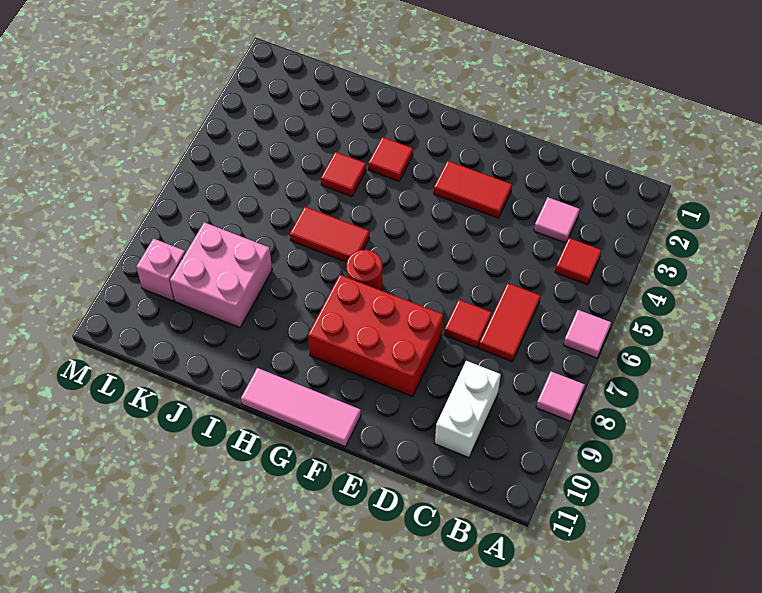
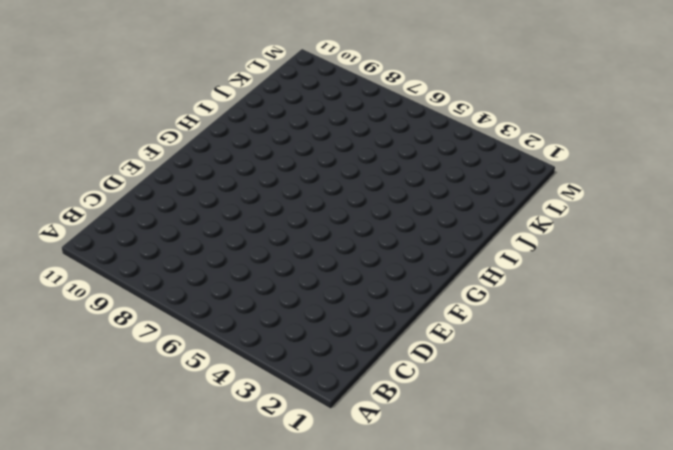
none -> pink tile A6 level 1
none -> pink tile A8 level 1
none -> red tile B4 level 1

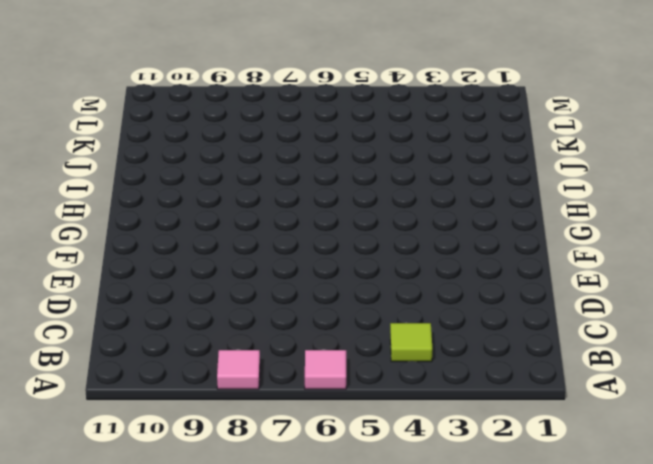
lime tile B4 level 1 -> red tile B4 level 1
none -> pink tile C3 level 1
none -> red tile C6:C7 level 1
none -> white brick C9:C10 level 1

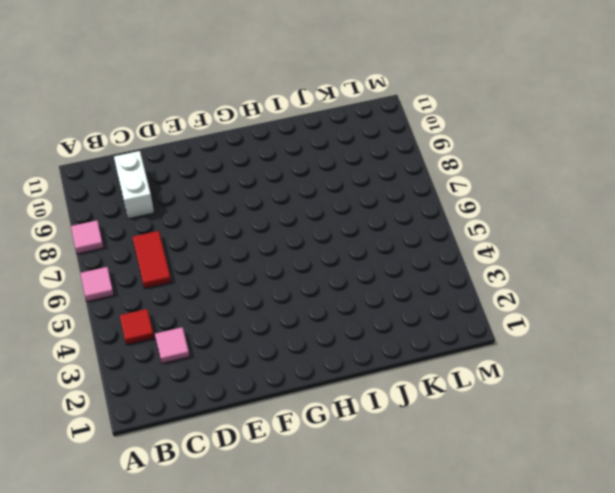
none -> red tile D7 level 1
none -> red tile E3:F3 level 1
none -> red brick E8:G9 level 1

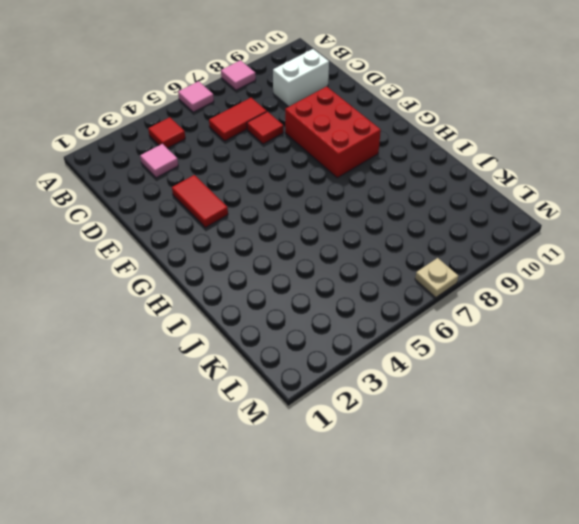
tan plate M7 level 1 -> none
none -> pink tile F11:H11 level 1
none -> red round brick G7 level 1
none -> red tile H3 level 1

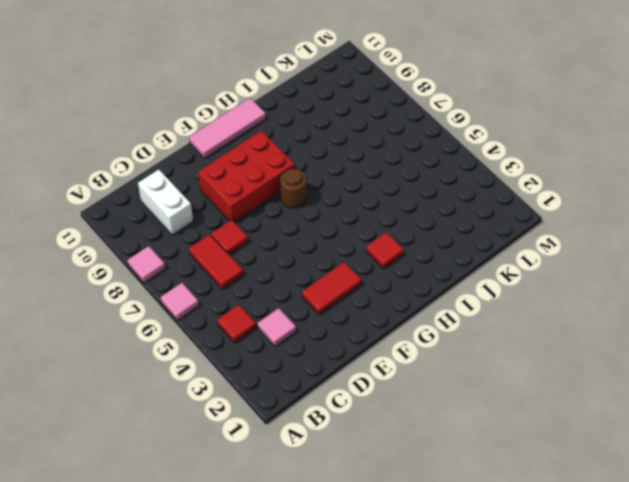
brown round brick G7 level 1 -> red round brick G7 level 1
none -> red tile H6:I6 level 1
none -> red tile I4 level 1
none -> pink brick J8:K9 level 1

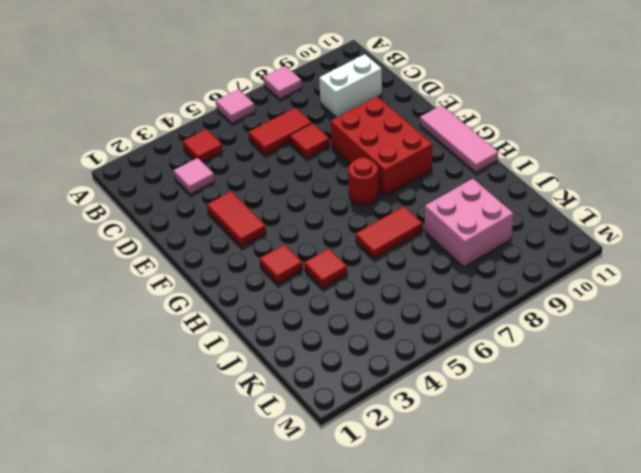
red tile I6:I7 level 1 -> red tile H6:I6 level 1
none -> pink brick L9 level 1

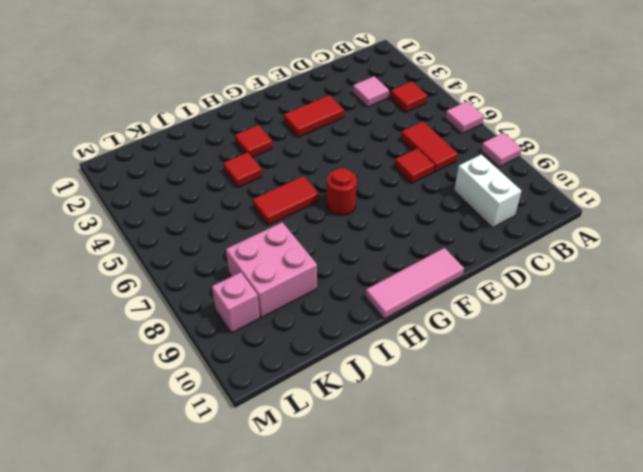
none -> red brick E8:G9 level 1

